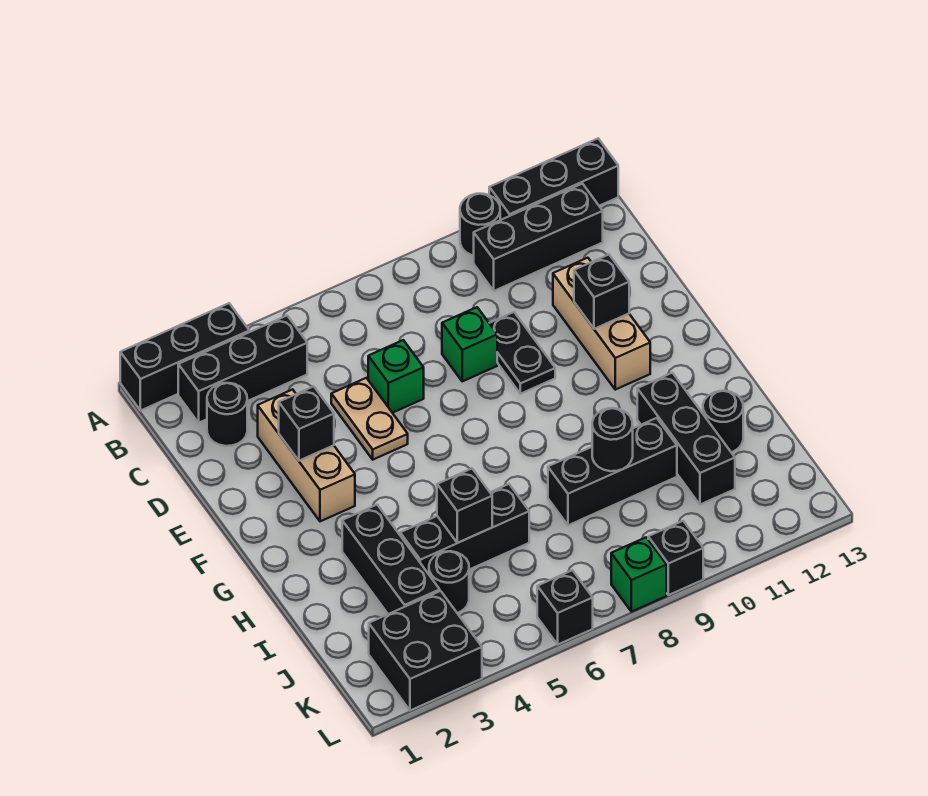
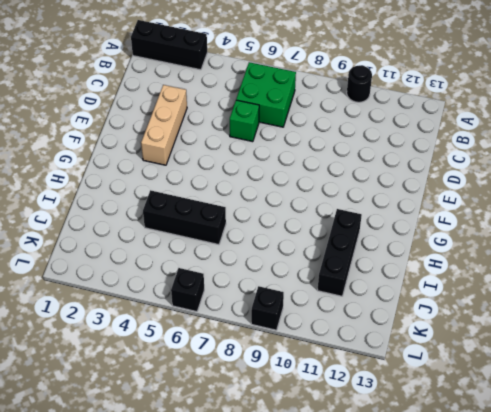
green brick B6:C7 level 1 -> none
none -> black brick A11:A13 level 1
none -> black brick B2:B4 level 1
none -> black brick B10:B12 level 1

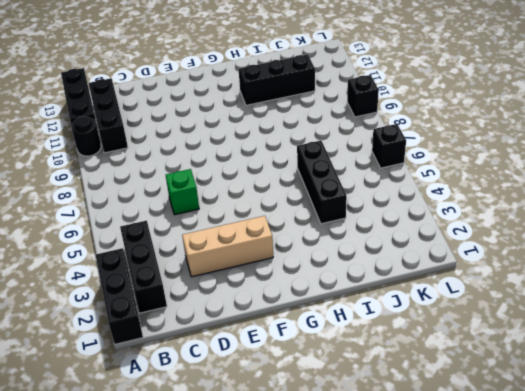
none -> black round brick C2 level 1
none -> tan plate D5:E5 level 1
none -> green brick D8 level 1

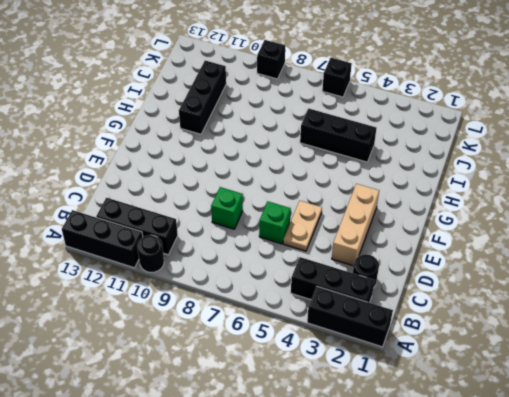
none -> black plate D9:E9 level 1
none -> tan brick D11:F11 level 1
none -> black brick H3:J3 level 1

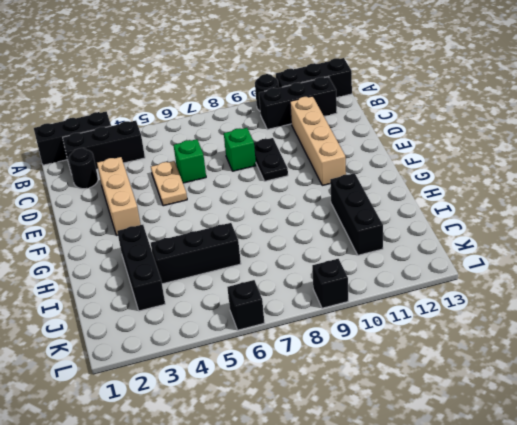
tan brick C11:F11 level 1 -> tan brick D11:F11 level 1
none -> black brick I8:I10 level 1
none -> black round brick I12 level 1
none -> black round brick J4 level 1

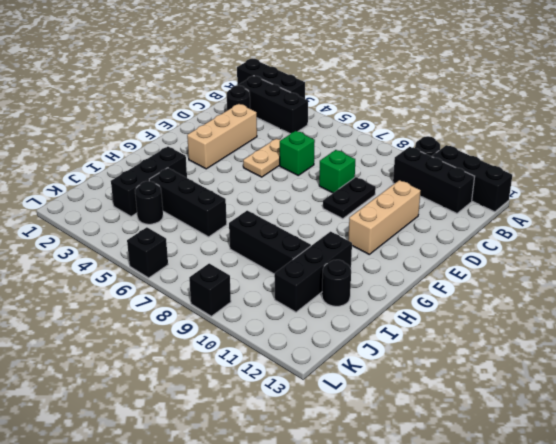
none -> black brick K2:L3 level 1
none -> green brick L8 level 1
none -> black brick E3 level 2

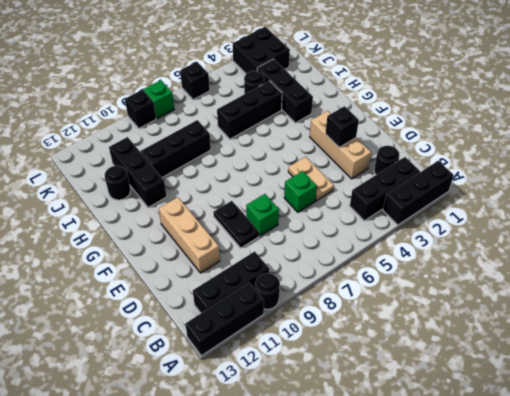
none -> black brick E11 level 2
none -> black brick I5 level 2
none -> black round brick I9 level 2

